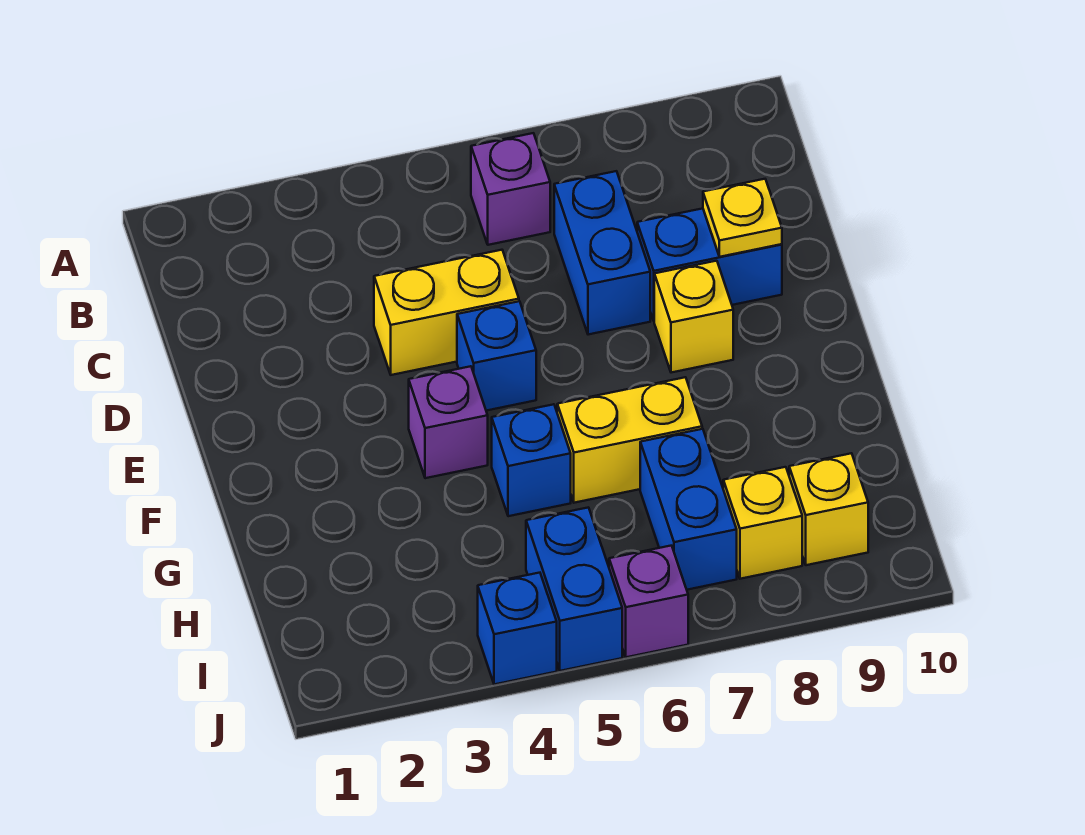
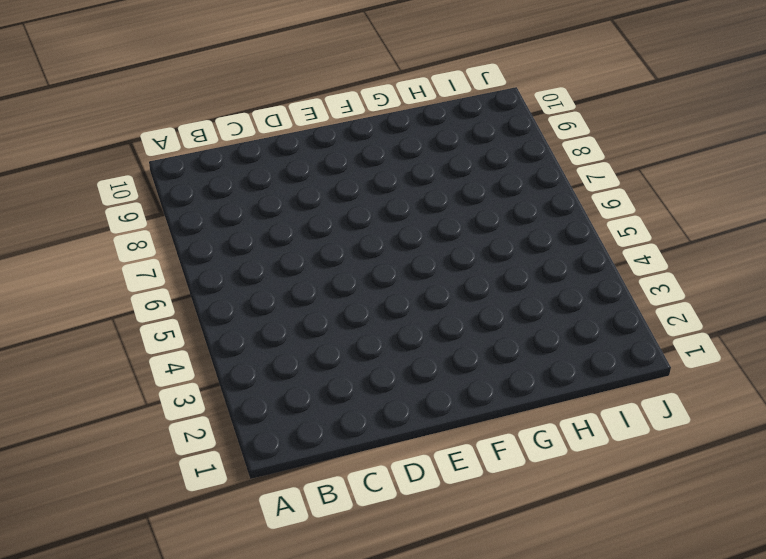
none -> purple brick B6 level 1
none -> blue brick C7:D7 level 1
none -> yellow brick D4:D5 level 1

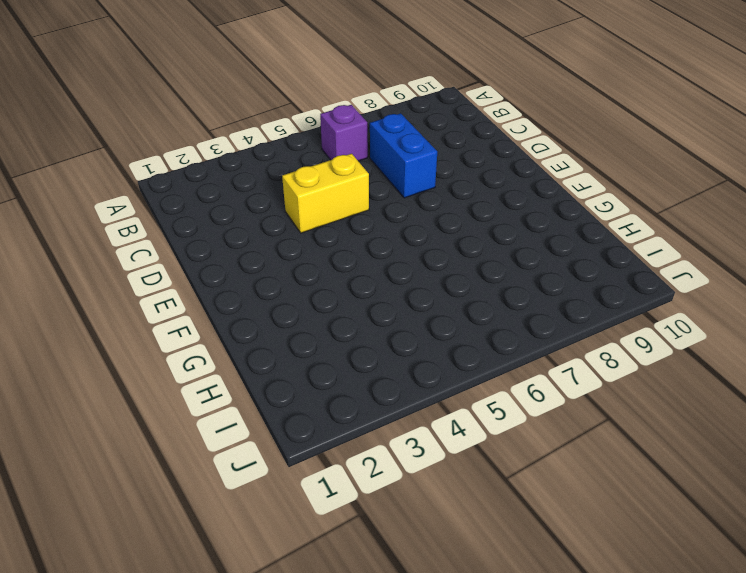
none -> blue brick D8:D9 level 1
none -> blue brick E5 level 1
none -> yellow brick E8 level 1

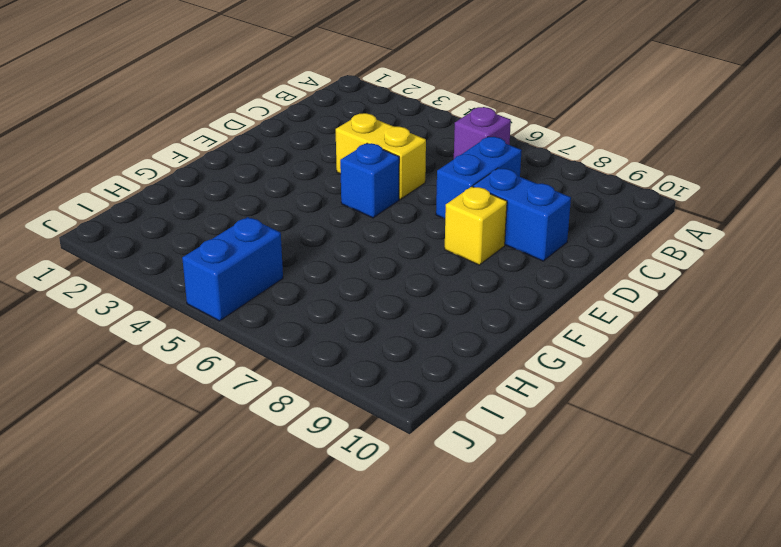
none -> purple brick F4 level 1
none -> blue brick G5 level 1
none -> yellow brick G6:G7 level 1

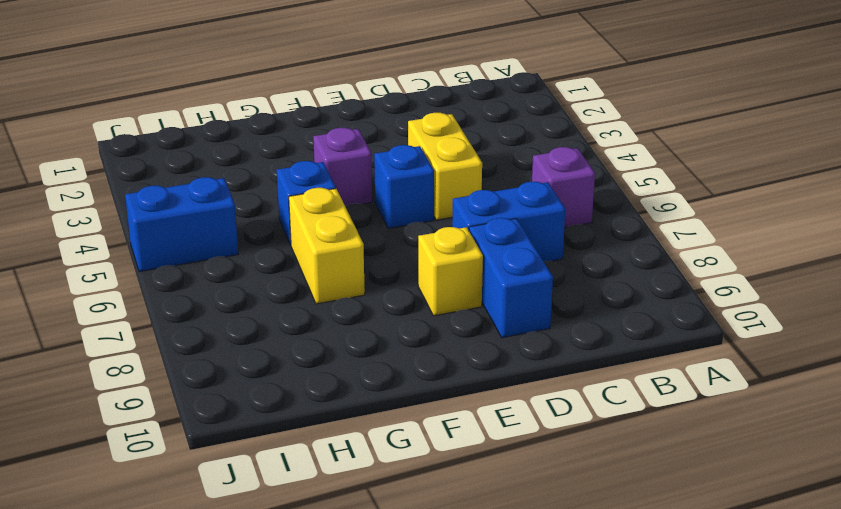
none -> blue brick H7:I7 level 1
none -> yellow brick I8 level 1
none -> yellow brick I9 level 1

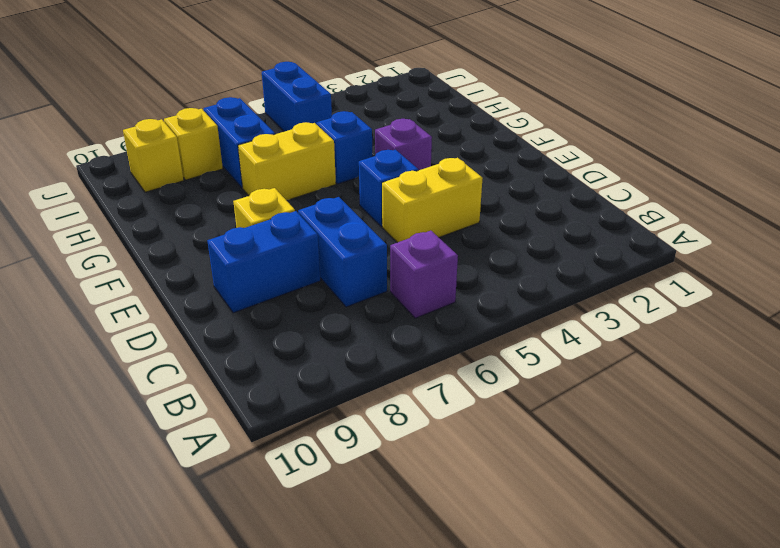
none -> blue brick J4 level 1
none -> purple brick J6 level 1
none -> yellow plate D9 level 2

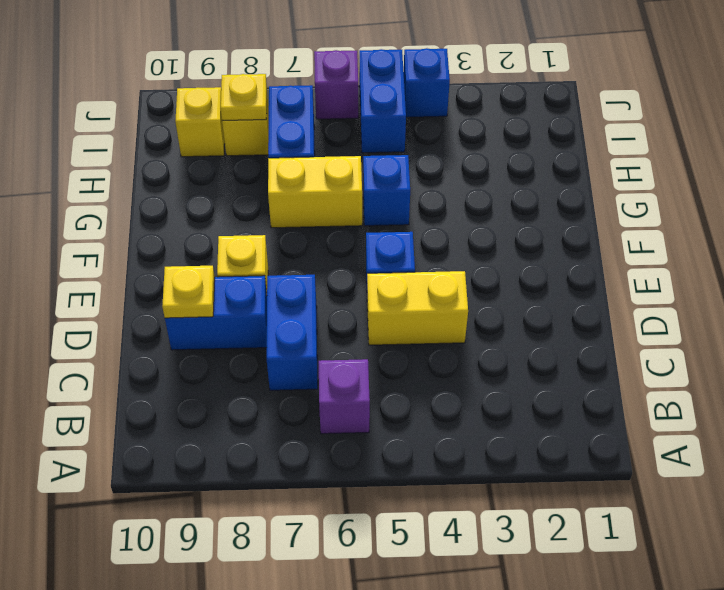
yellow plate I8 level 2 -> none
none -> purple brick F4 level 1

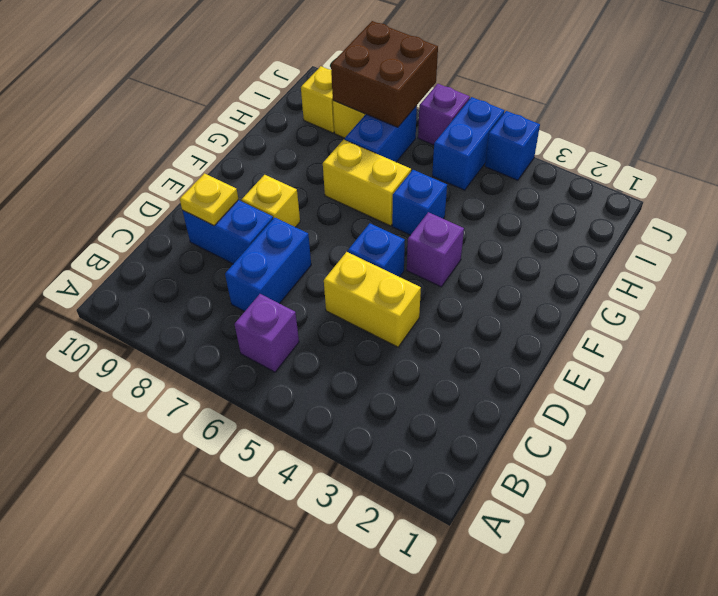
brown brick I7:J8 level 2 -> none

